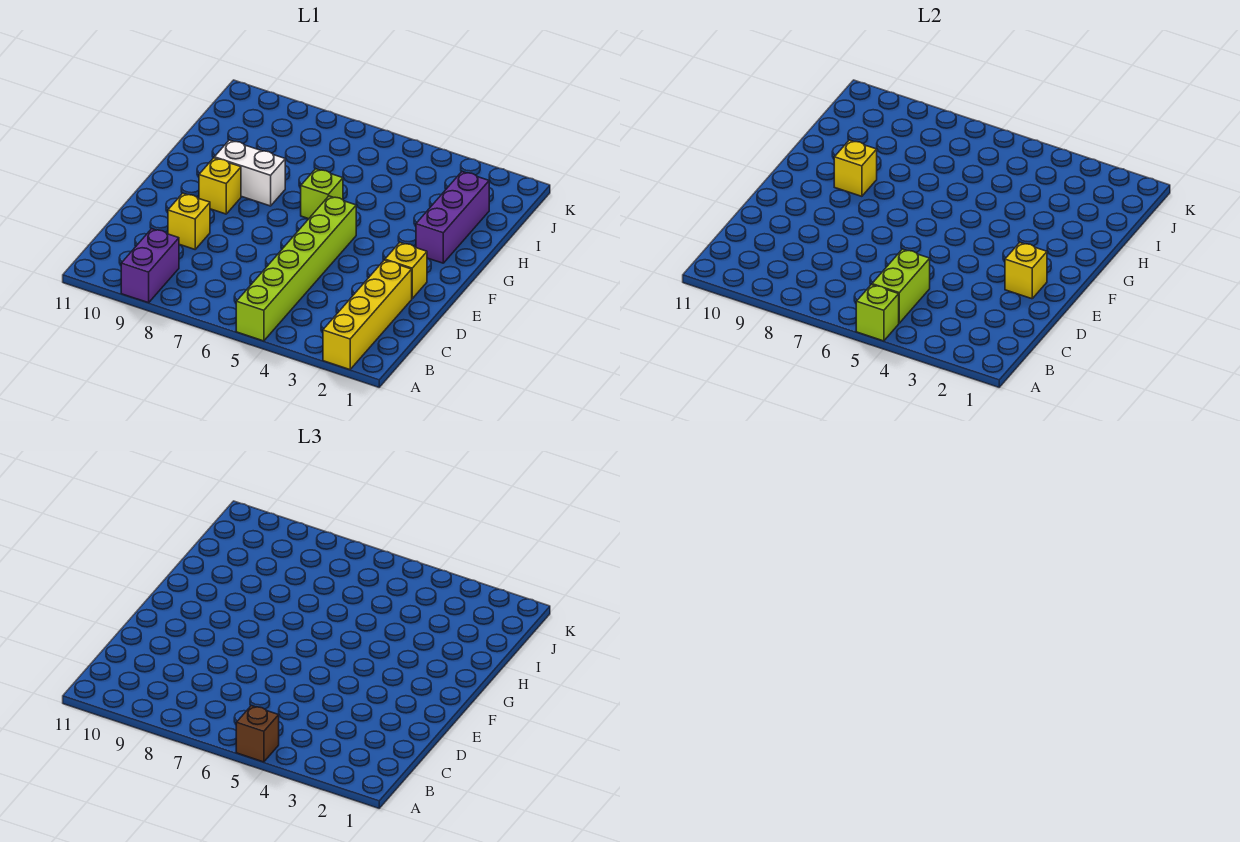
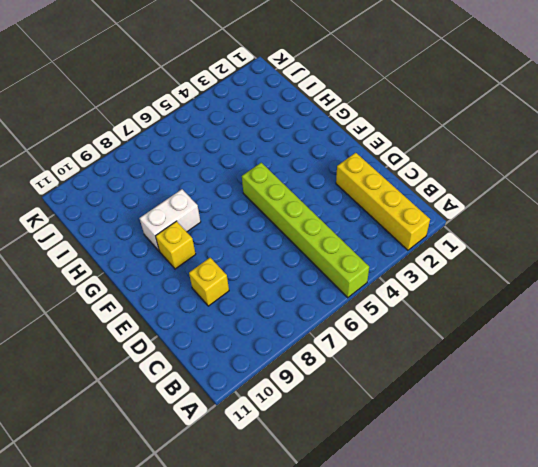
none -> purple brick A9:B9 level 1
none -> yellow brick E2 level 1
none -> purple brick G2:I2 level 1

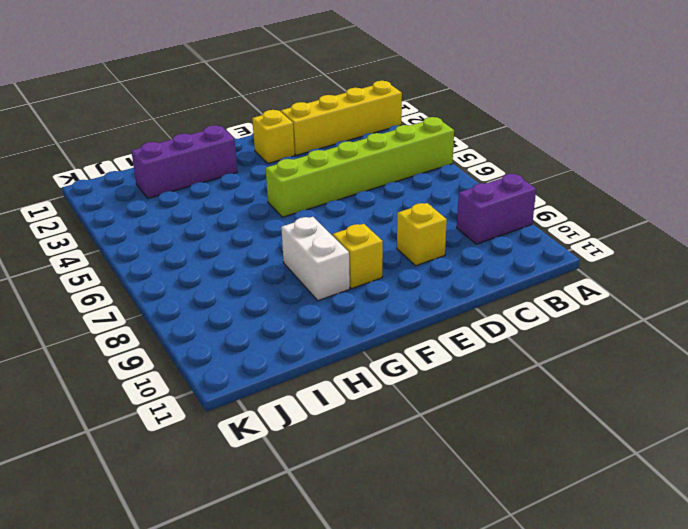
none -> lime brick G6 level 1
none -> lime brick A5 level 2
none -> lime brick B5:C5 level 2

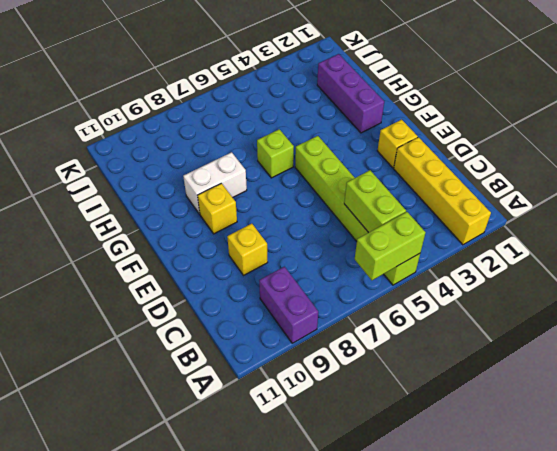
lime brick A5:A6 level 2 -> lime brick A5 level 2
none -> yellow brick E2 level 2
none -> yellow brick G9 level 2
none -> brown brick A5 level 3

